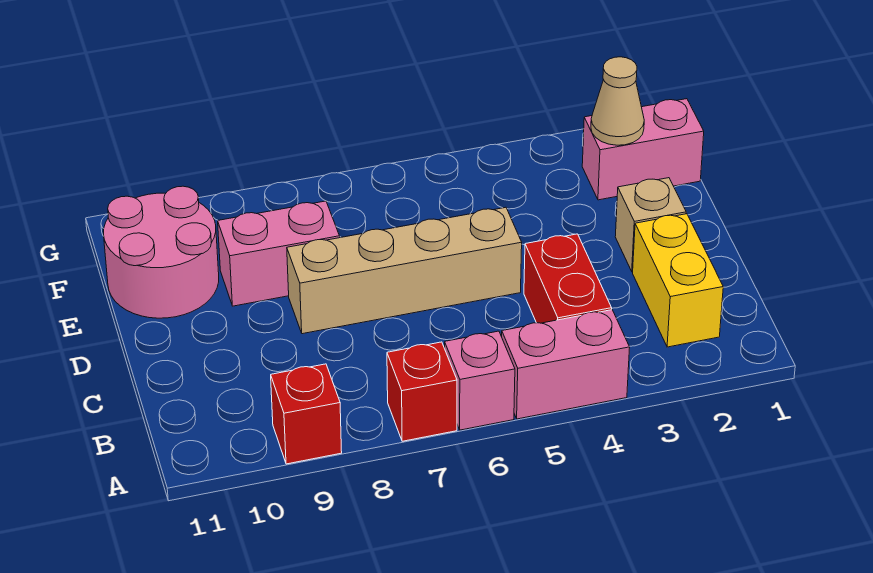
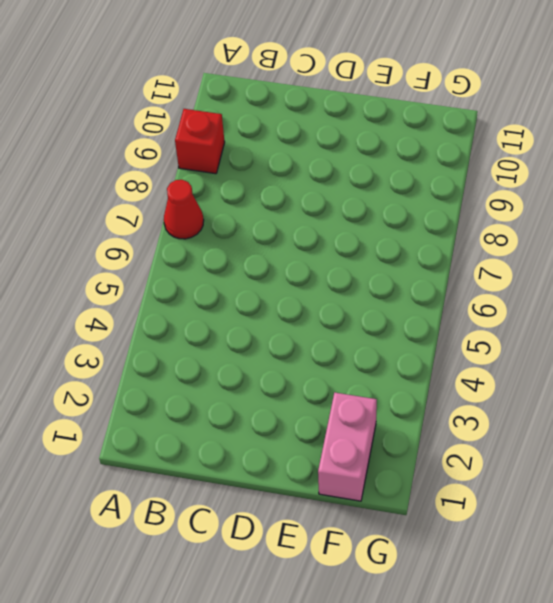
red cone A7 level 1 -> red brick A7 level 1
none -> pink brick A4:A5 level 1
none -> pink brick A6 level 1
none -> yellow brick B2:C2 level 1

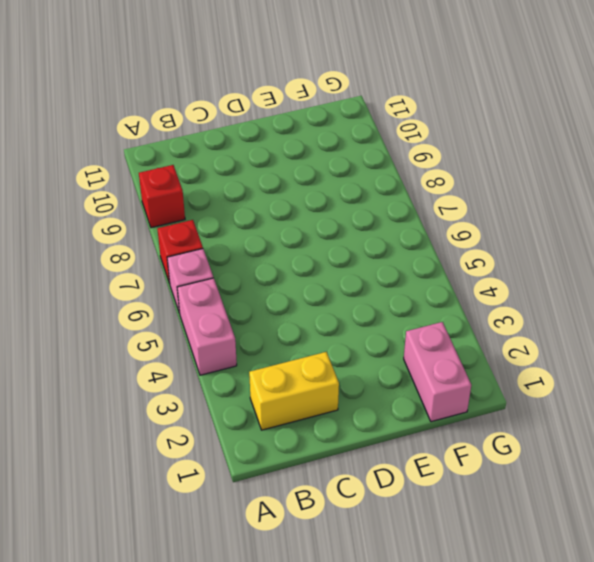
none -> red brick B4:C4 level 1
none -> tan brick D2 level 1
none -> tan brick D5:D8 level 1

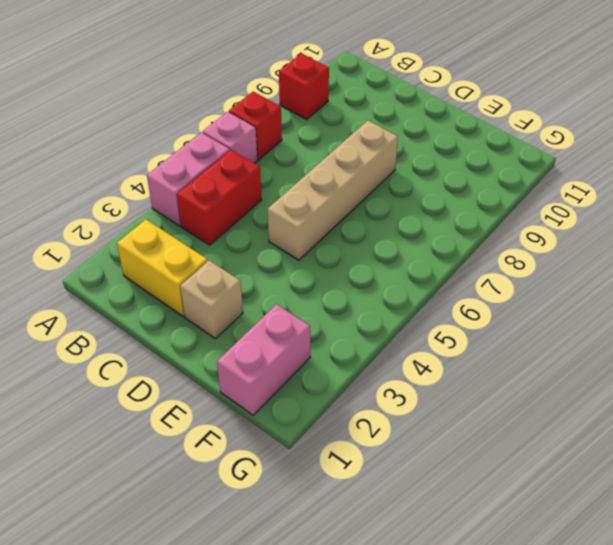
red brick B4:B5 level 1 -> red brick B4:C4 level 1
none -> pink brick E8:E9 level 1
none -> pink round brick E10:F11 level 1
none -> tan cone F2 level 2

